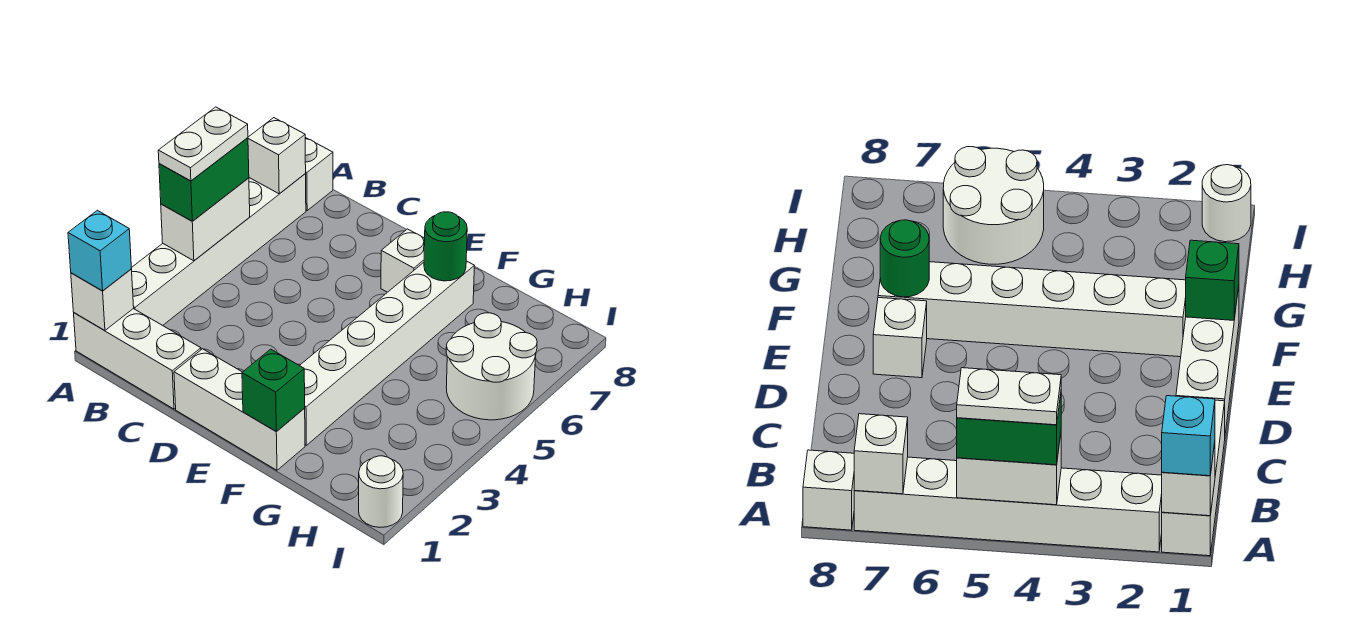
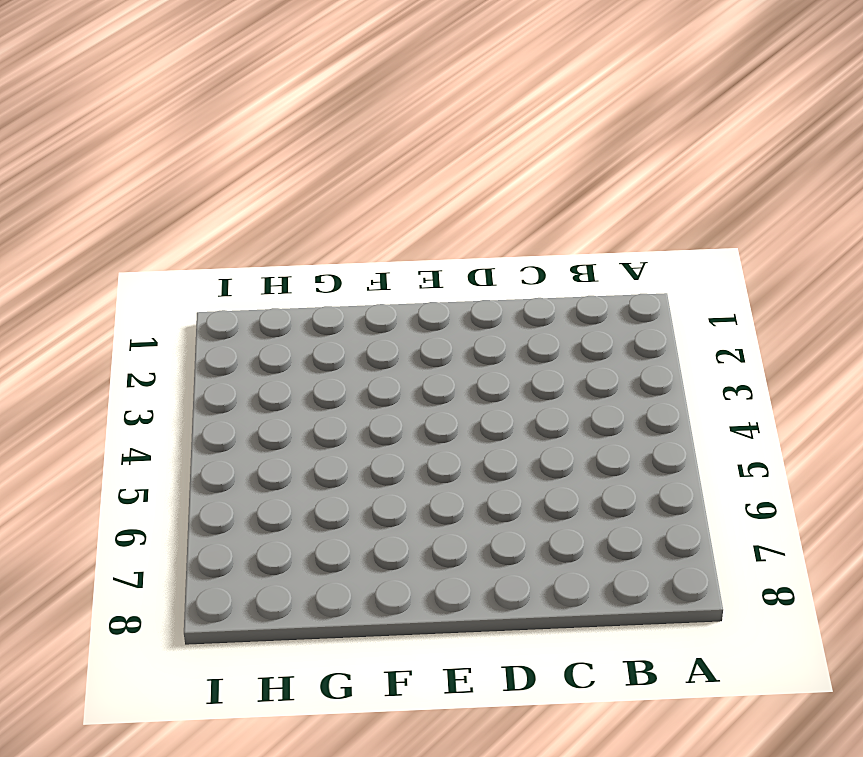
none -> white brick A1:C1 level 1
none -> white brick A2:A7 level 1
none -> white brick A8 level 1

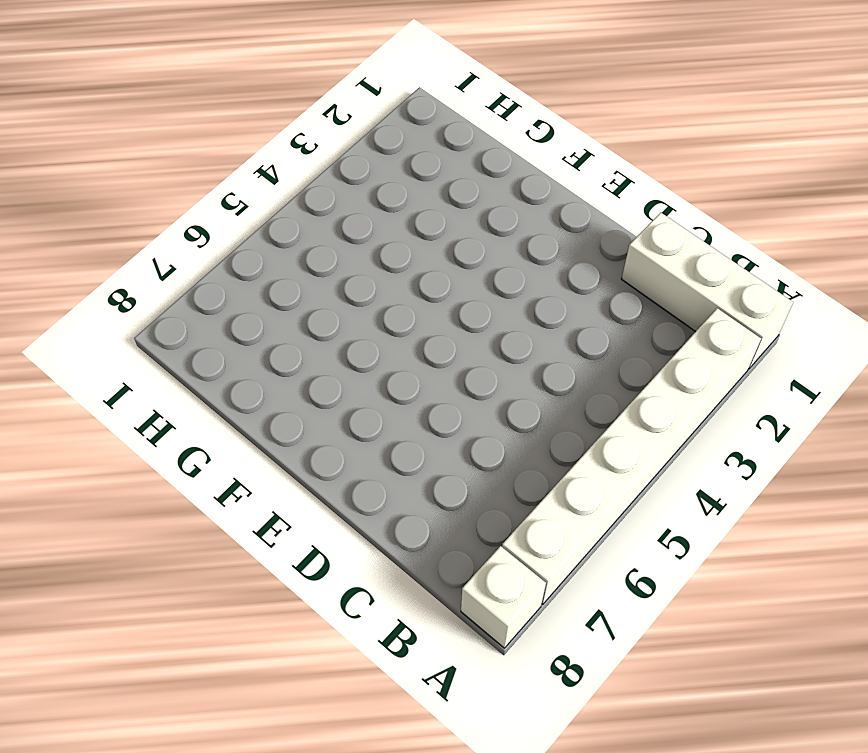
none -> white brick D1:F1 level 1
none -> white brick E7 level 1
none -> white brick F2:F7 level 1

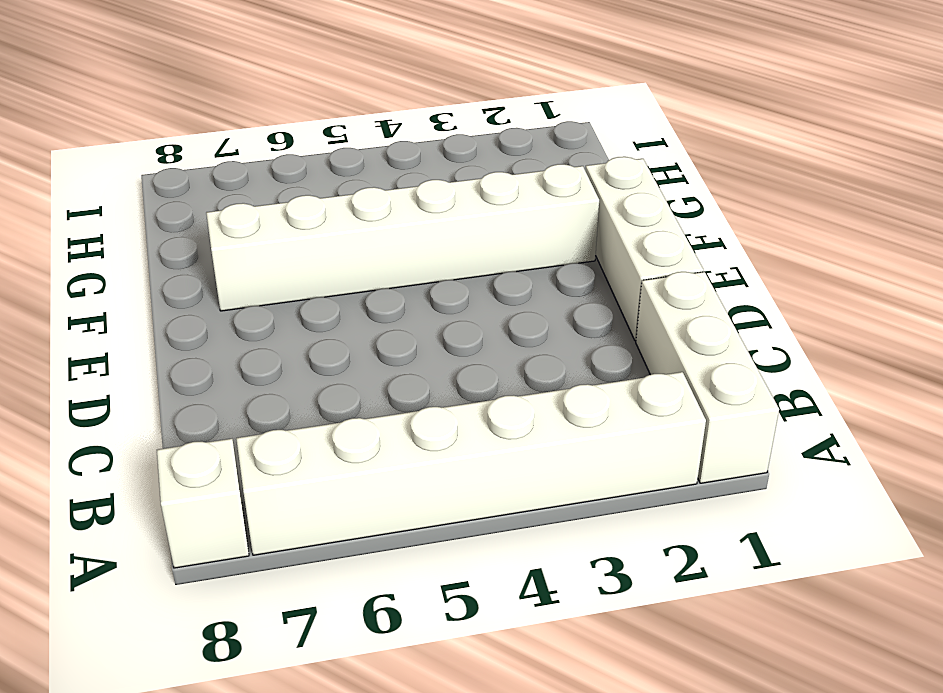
none -> white brick E7 level 1
none -> white round brick H5:I6 level 1
none -> white round brick I1 level 1

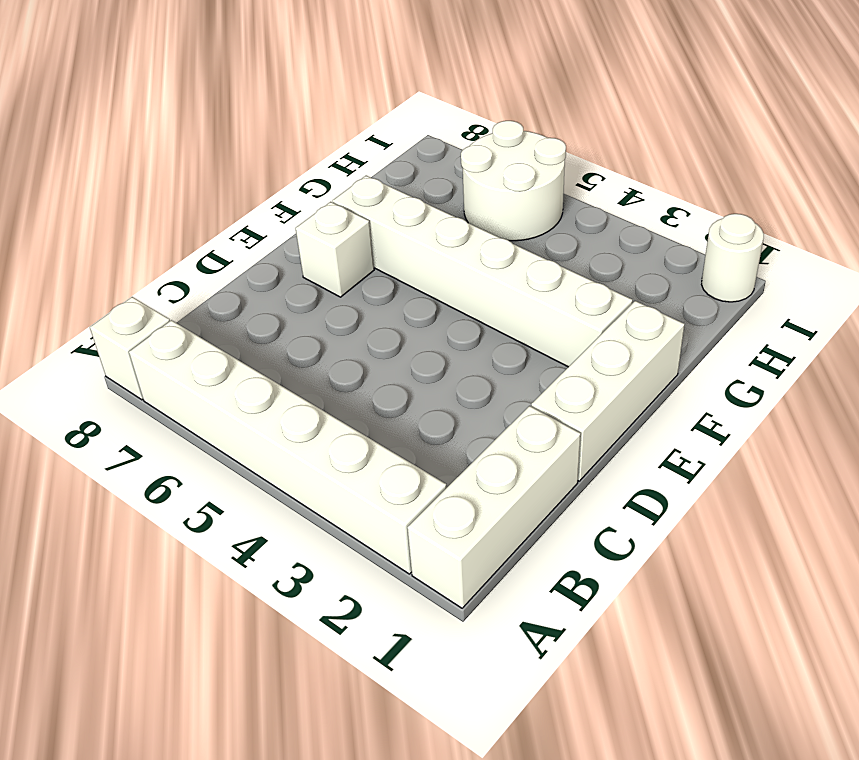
none -> white brick A1 level 2
none -> white brick A4:A5 level 2
none -> white brick A7 level 2

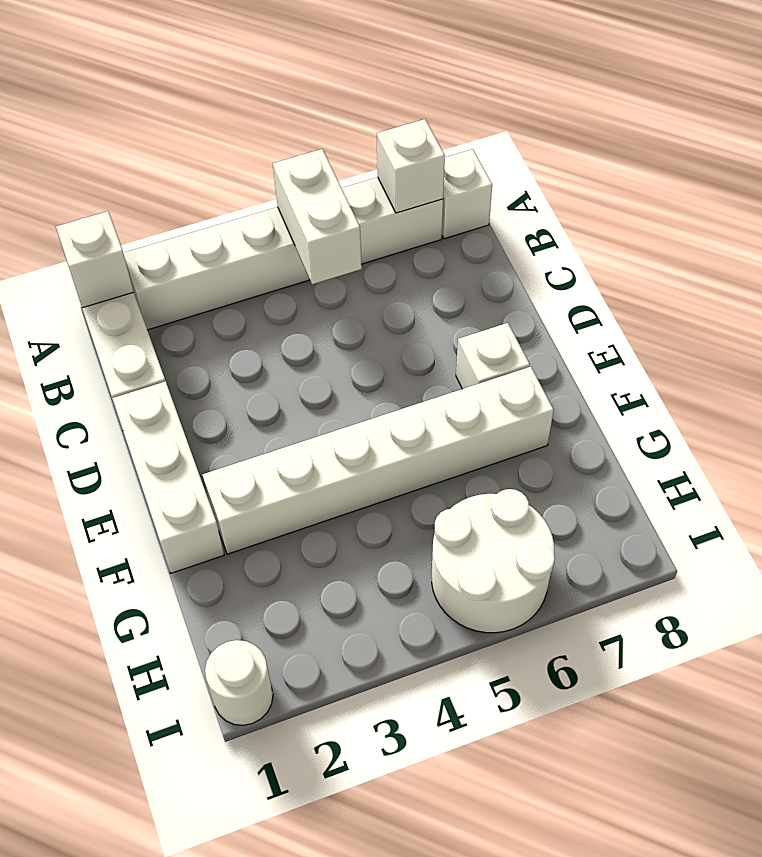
white brick A5:B5 level 2 -> white brick A4:A5 level 2
none -> green brick F1 level 2
none -> green round brick F7 level 2
none -> cyan brick A1 level 3

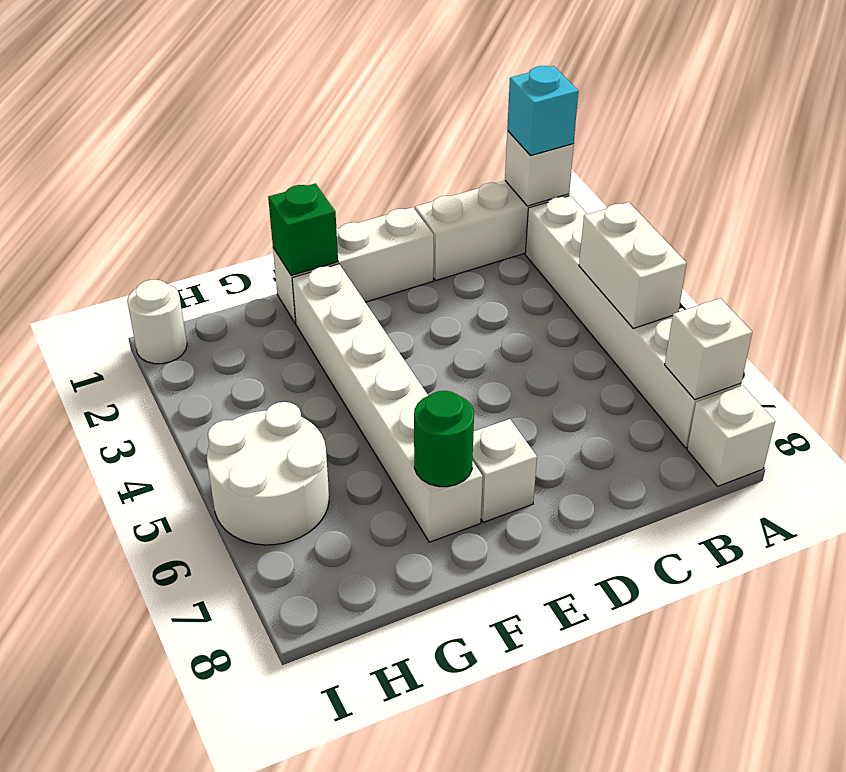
none -> green brick A4:A5 level 3
none -> white plate A4:A5 level 4

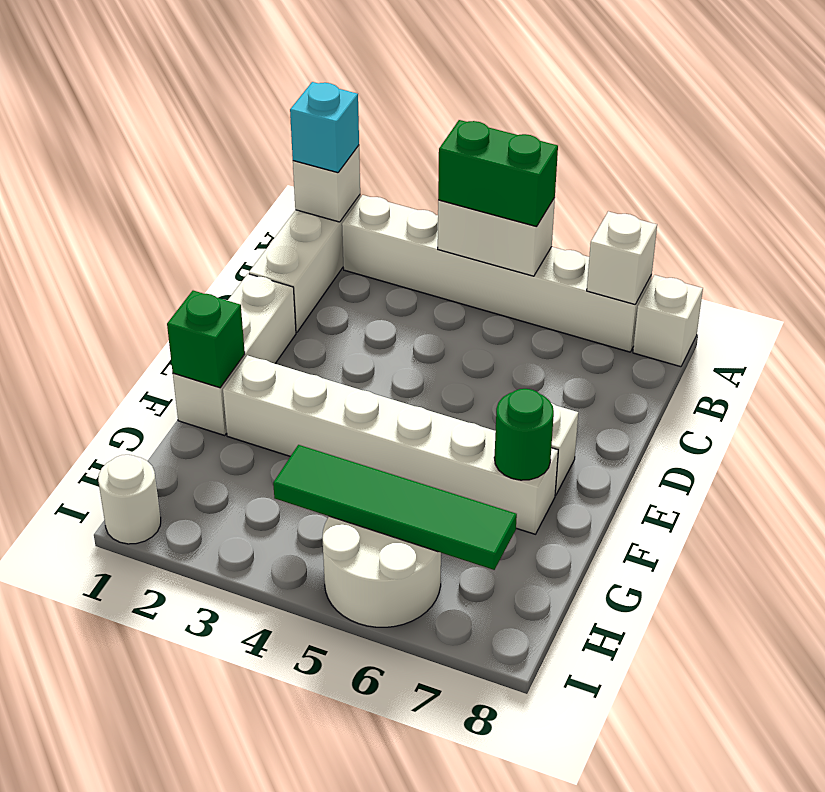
green tile H4:H7 level 2 -> none
none -> white plate A4:A5 level 4

